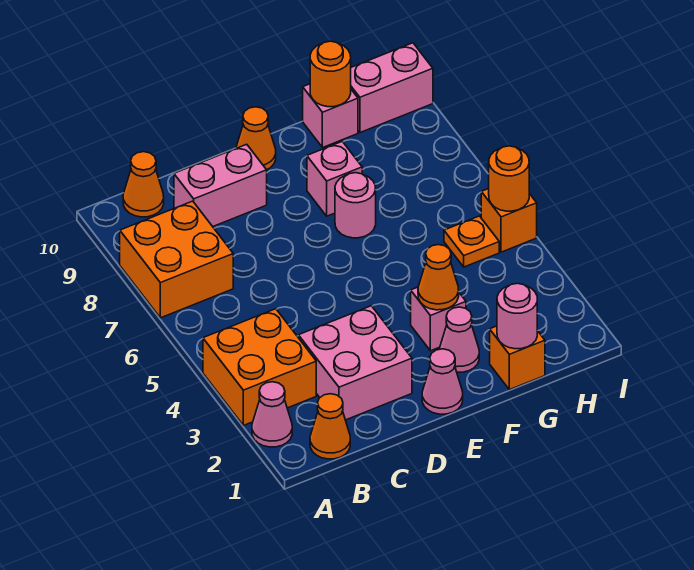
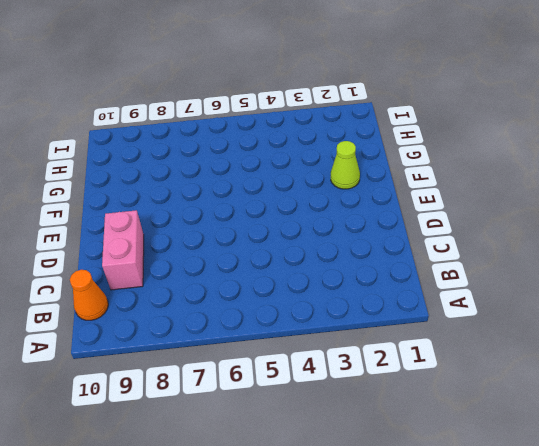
lime cone F2 level 1 -> pink cone F2 level 1
none -> pink cone A2 level 1
none -> orange brick A3:B4 level 1
none -> orange brick A7:B8 level 1

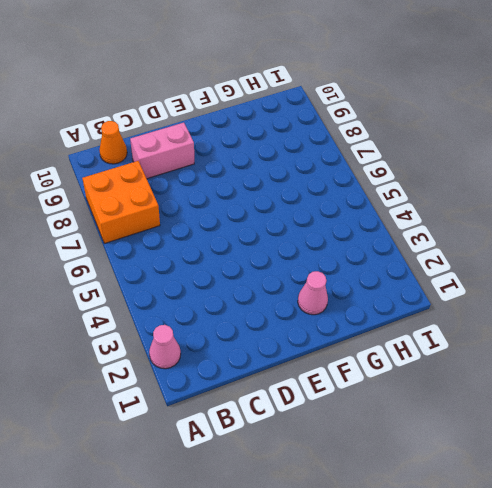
none -> orange brick A3:B4 level 1
none -> orange cone B1 level 1
none -> pink brick C2:D3 level 1

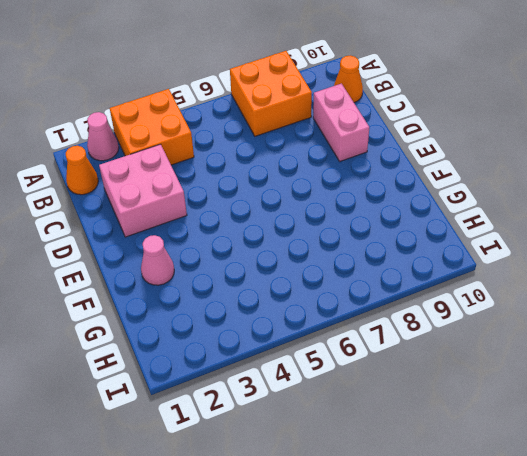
none -> pink cone E1 level 1
none -> orange cone E10 level 1
none -> pink brick F3 level 1

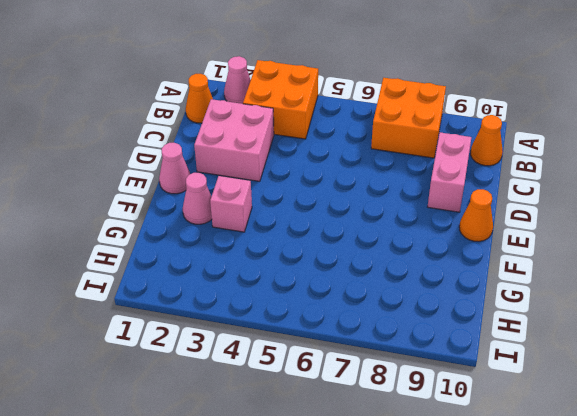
none -> pink round brick F7 level 1
none -> pink brick F8 level 1
none -> orange brick G1 level 1

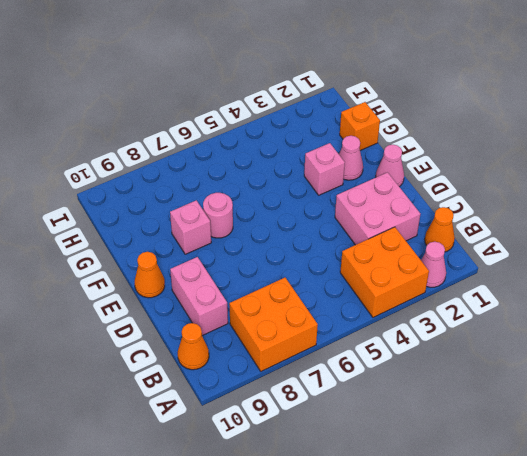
none -> pink brick G10 level 1
none -> orange plate H5 level 1
none -> pink brick H10:I10 level 1

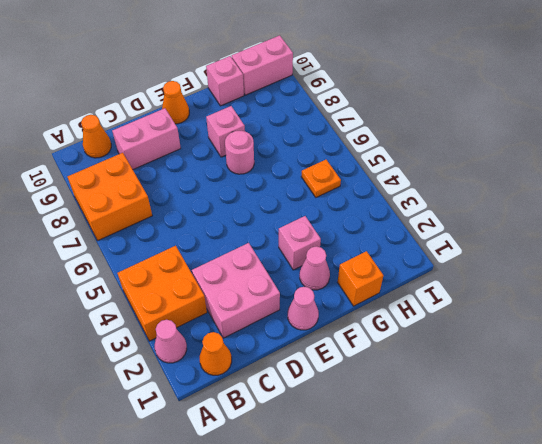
none -> orange brick I5 level 1
none -> orange cone F3 level 2
none -> pink round brick G1 level 2

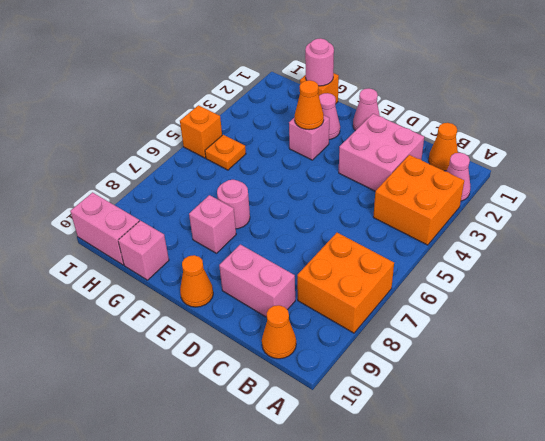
none -> orange round brick G10 level 2
none -> orange round brick I5 level 2

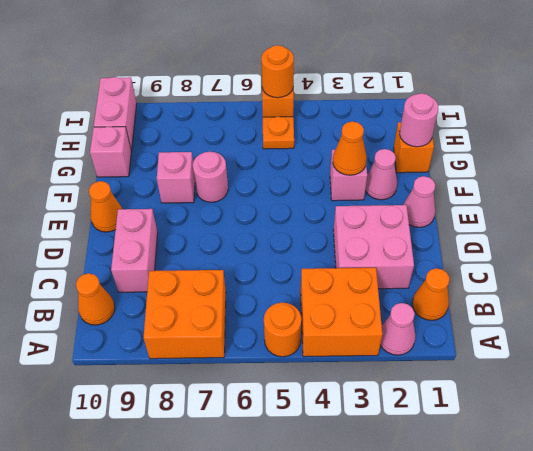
orange round brick A5 level 1 -> orange round brick G10 level 2

